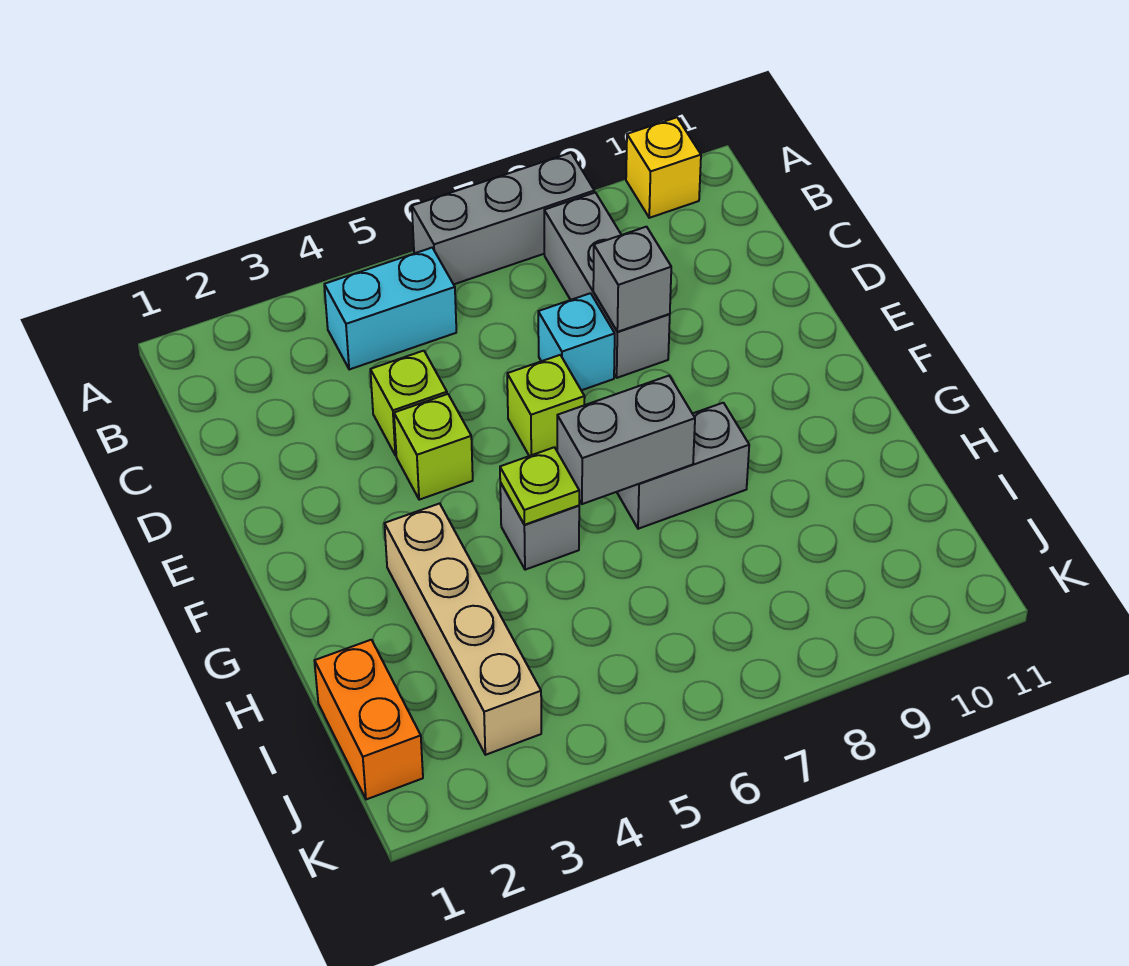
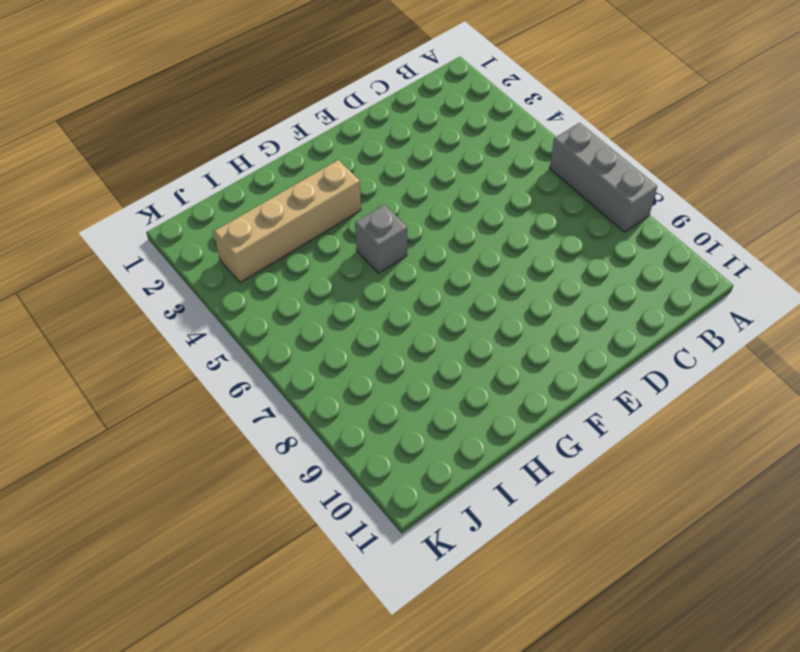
none -> yellow brick A10 level 1
none -> cyan brick B4:B5 level 1
none -> grey brick B8:D8 level 1

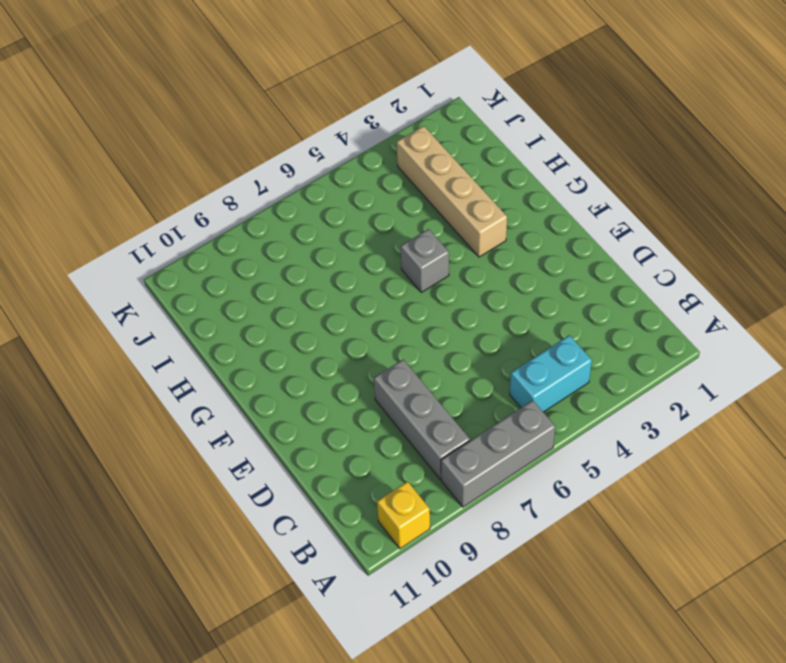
none -> lime brick D4 level 1
none -> cyan brick D7 level 1
none -> lime brick E4 level 1

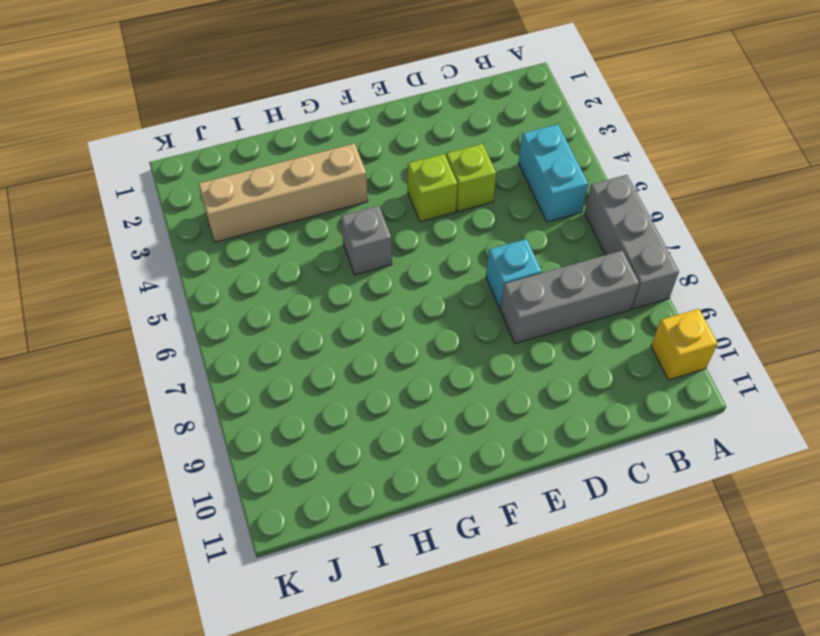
none -> lime brick E6 level 1
none -> grey brick G7:G8 level 1
none -> orange brick I1:J1 level 1

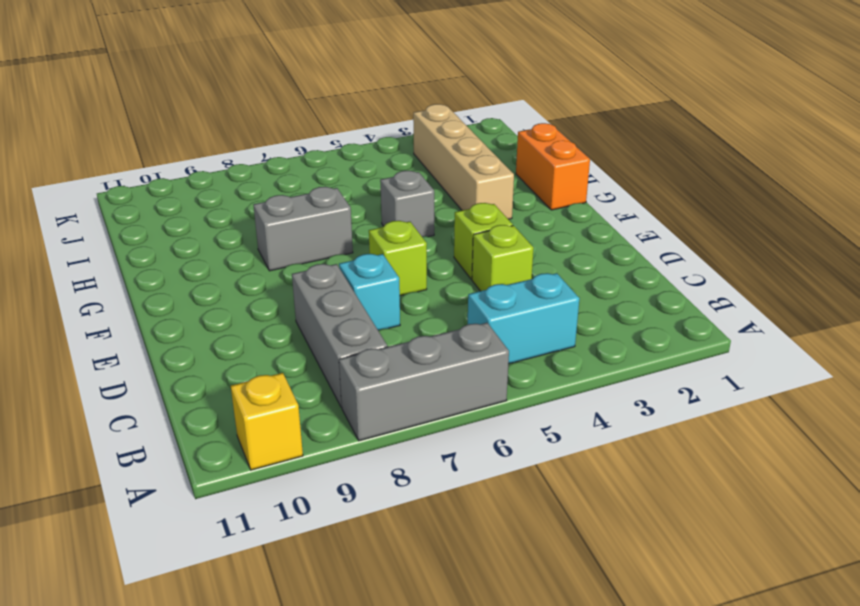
orange brick G1:H1 level 1 -> orange brick I1:J1 level 1
none -> grey brick D8 level 2
none -> lime plate G5 level 2
none -> grey brick G6:G7 level 2

